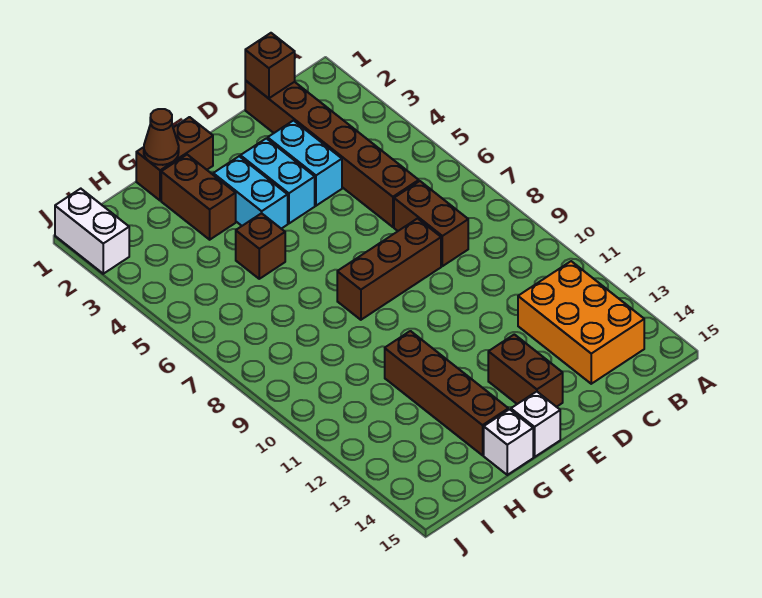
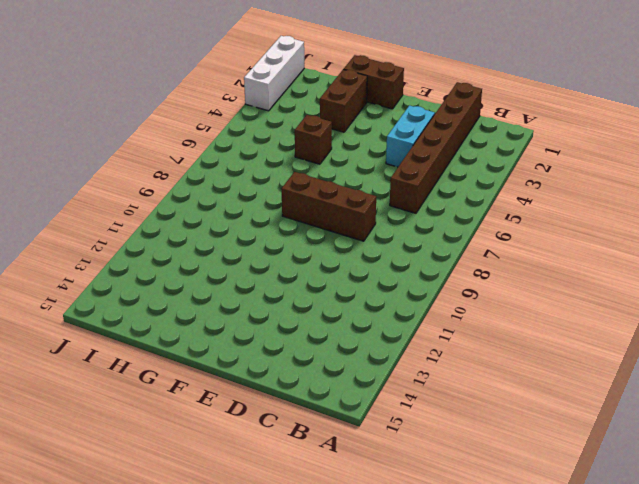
white brick J1:J3 level 1 -> white brick J1:J2 level 1
none -> orange brick B12:C14 level 1
none -> brown brick C7:C8 level 1
none -> cyan brick E3:E4 level 1

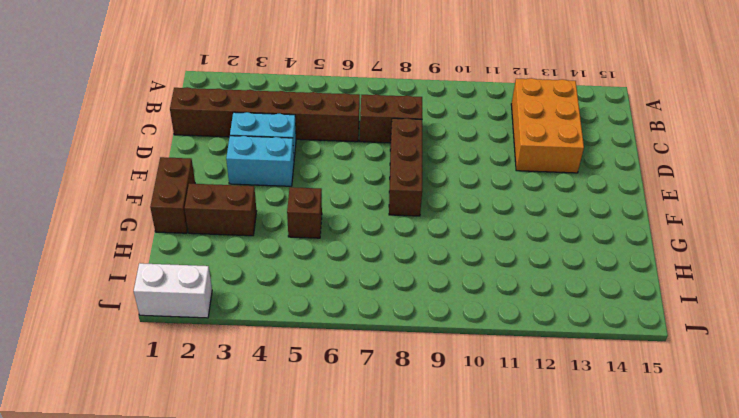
orange brick B12:D13 level 1 -> orange brick B12:C14 level 1
none -> brown brick E13:E14 level 1
none -> cyan brick F3:F4 level 1
none -> white brick F15 level 1

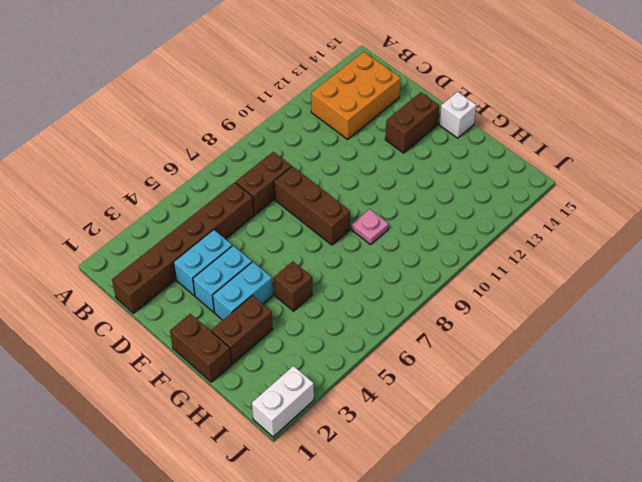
pink plate G9 level 1 -> none
none -> brown brick G11:G14 level 1
none -> white brick G15 level 1
none -> brown brick C1 level 2

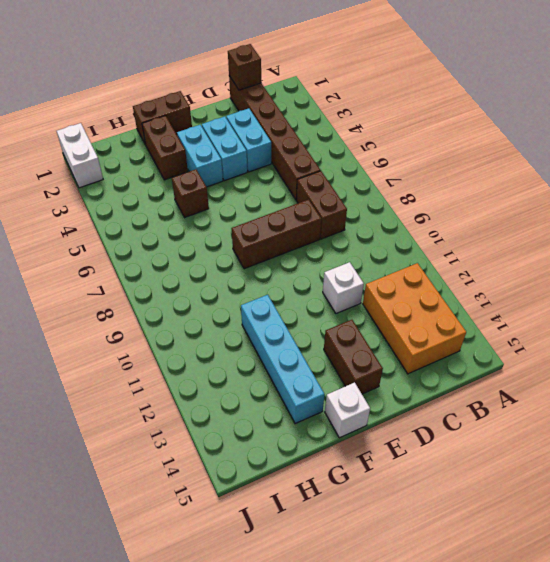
white brick D11 level 1 -> white brick G15 level 1
cyan brick G11:G14 level 1 -> brown brick G11:G14 level 1
none -> brown cone G1 level 2

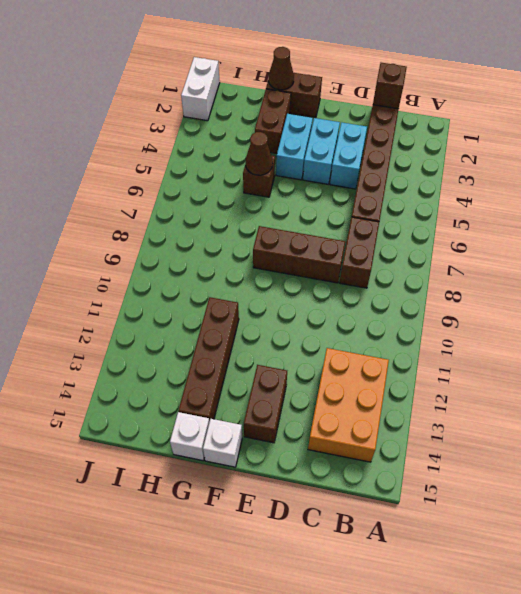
brown cone G5 level 2 -> none

